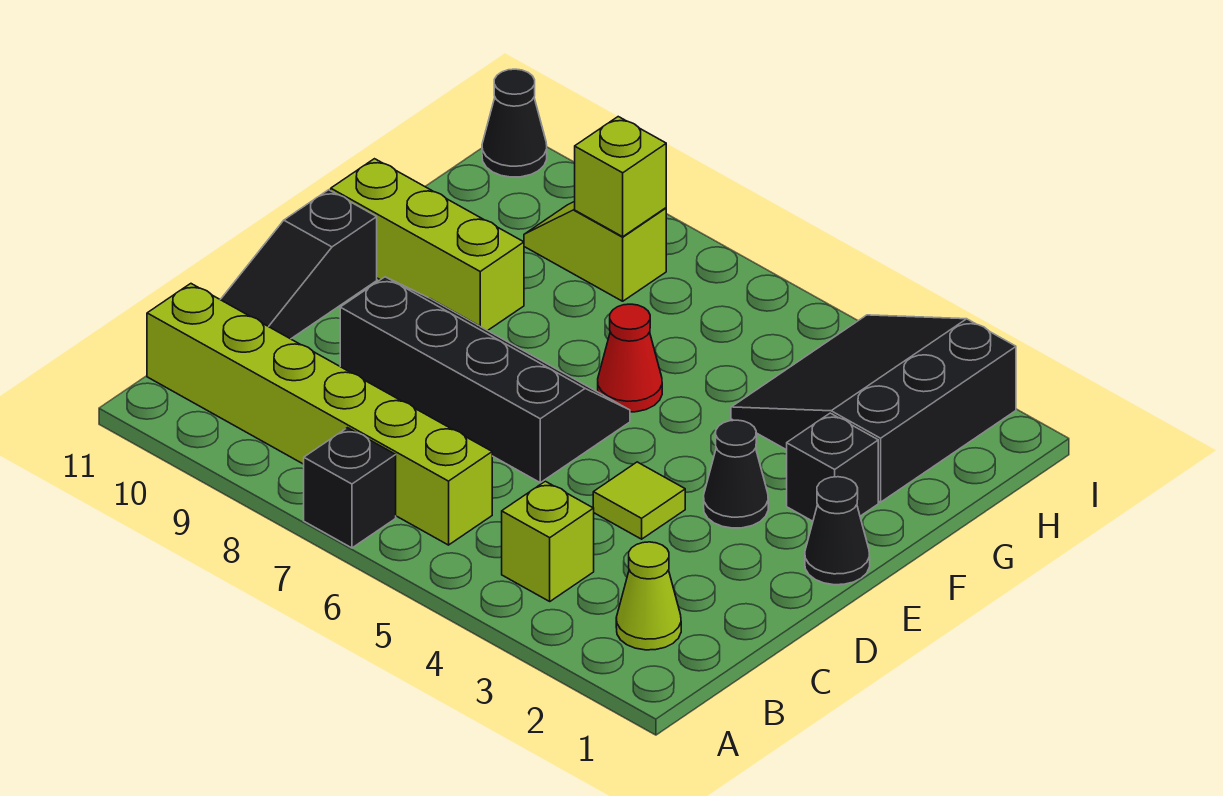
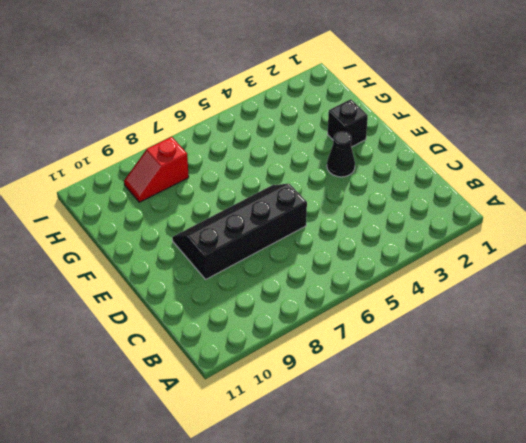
red slope H8:H9 level 1 top 8 -> lime slope H8:H9 level 1 top 8
none -> black brick A7 level 1
none -> lime cone B2 level 1
none -> lime brick B4 level 1

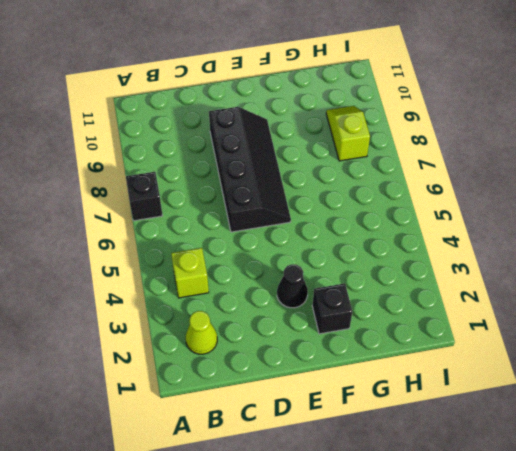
none -> lime brick B6:B11 level 1
none -> black slope C11:E11 level 1 top E
none -> lime tile D4 level 1

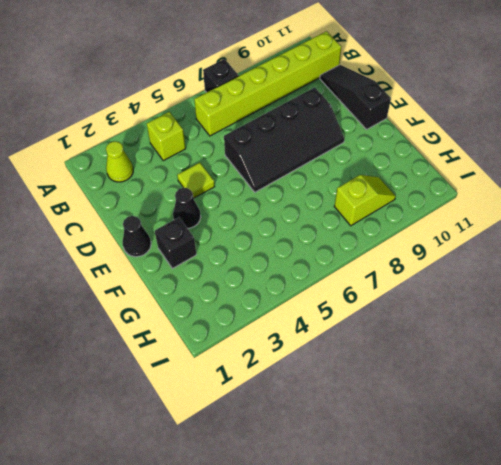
none -> red cone F6 level 1
none -> lime brick F9:F11 level 1
none -> black slope G2:I4 level 1 top 2

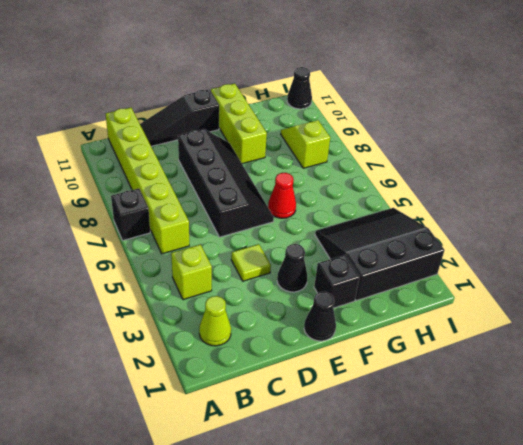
none -> lime brick H8 level 2

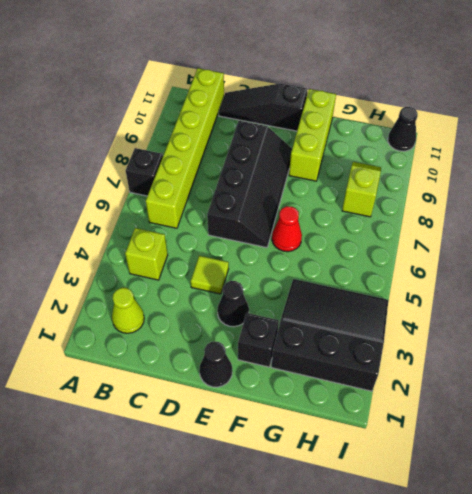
none -> lime brick H8 level 2

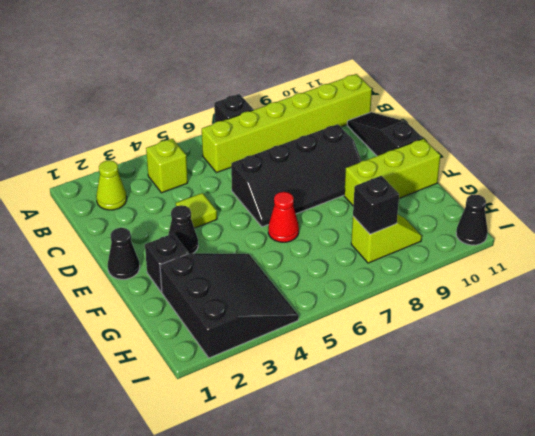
black brick H8 level 2 -> lime brick H8 level 2

